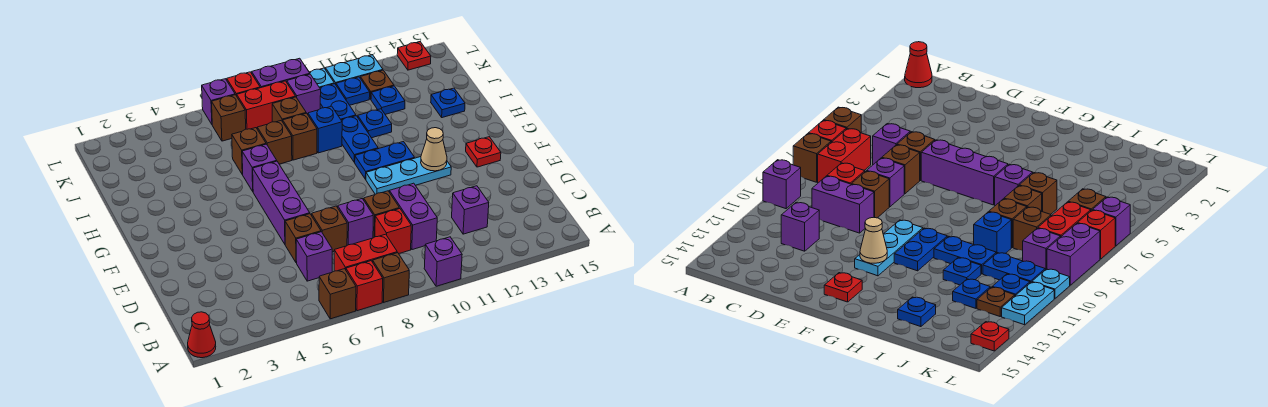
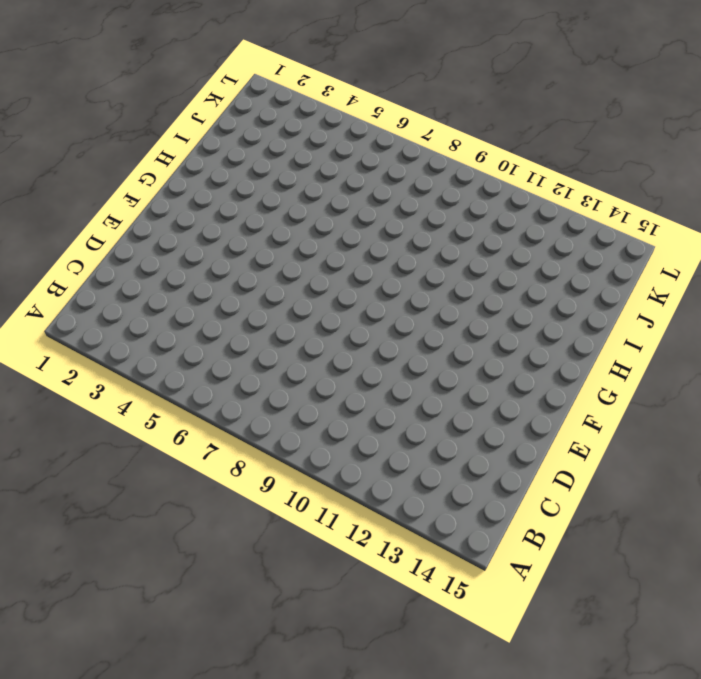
none -> red cone A1 level 1
none -> brown brick A6 level 1
none -> red brick A7 level 1
none -> brown brick A8 level 1

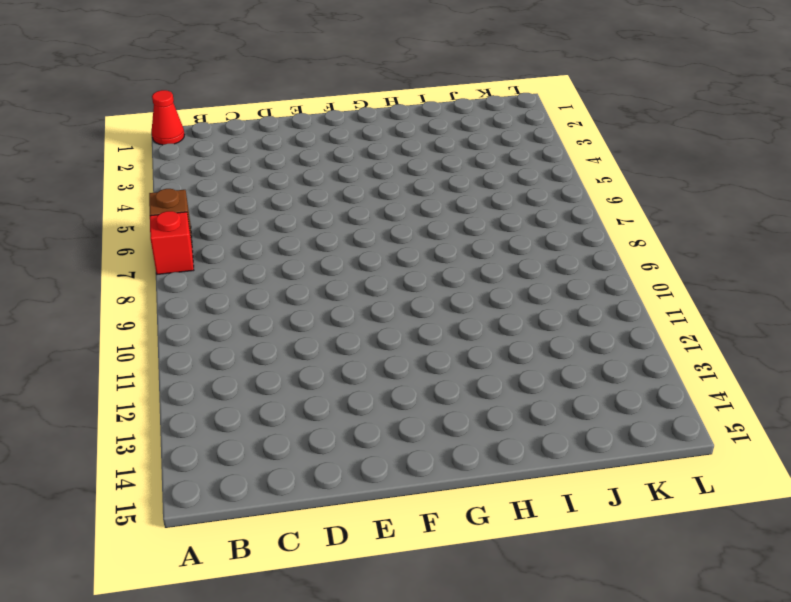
none -> brown brick A8 level 1
none -> purple brick A10 level 1
none -> red brick B7:B8 level 1
none -> purple brick C6 level 1

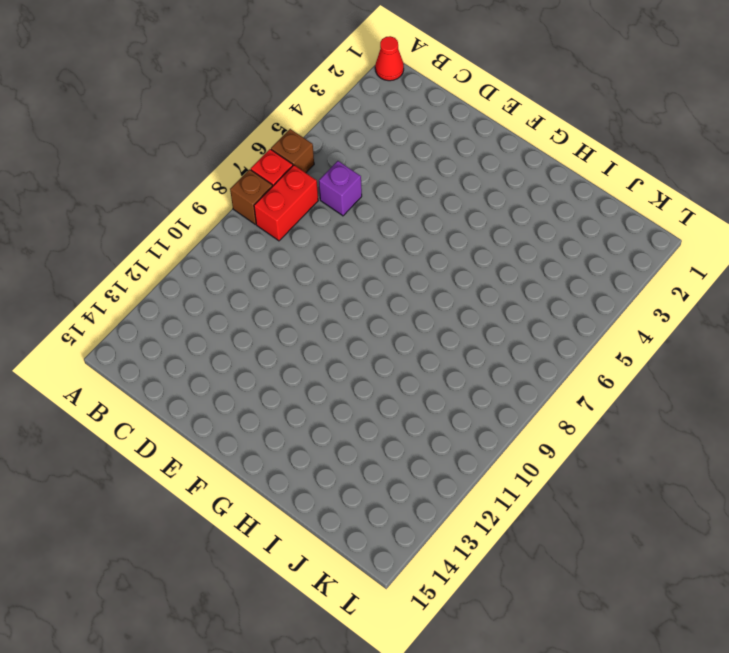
none -> purple brick A10 level 1
none -> red brick C9 level 1
none -> purple brick C10:D10 level 1
none -> purple brick C12 level 1

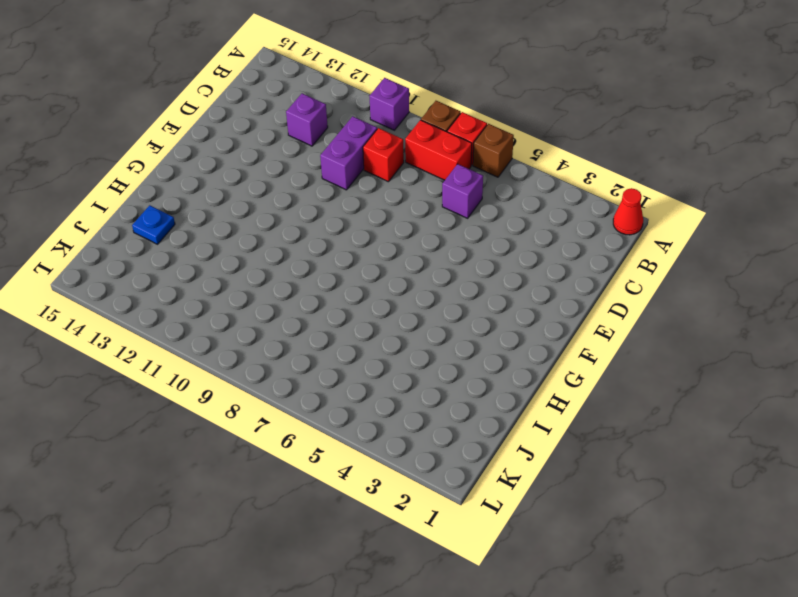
none -> brown brick D6 level 1
none -> brown brick D7 level 1
none -> purple brick D8 level 1
none -> brown brick D9 level 1

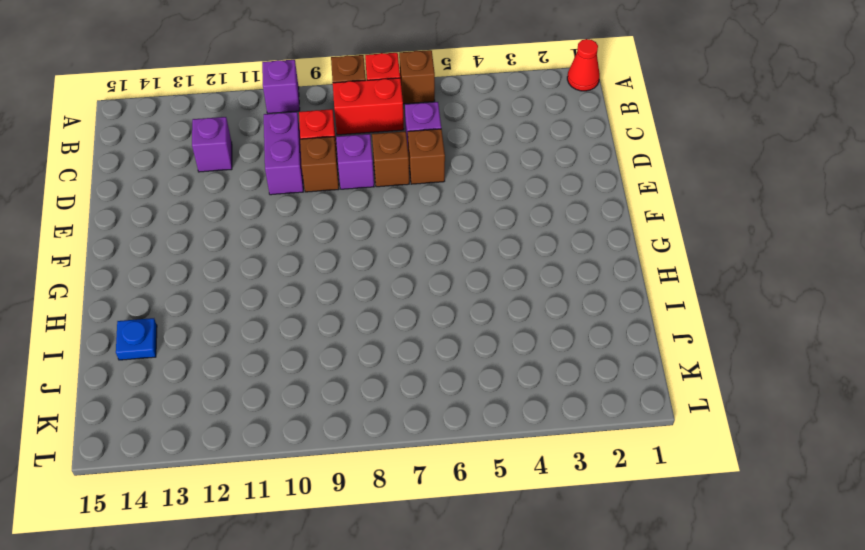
none -> purple brick E6:G6 level 1
none -> cyan plate F10:F12 level 1
none -> red plate F14 level 1
none -> blue plate G10:G11 level 1

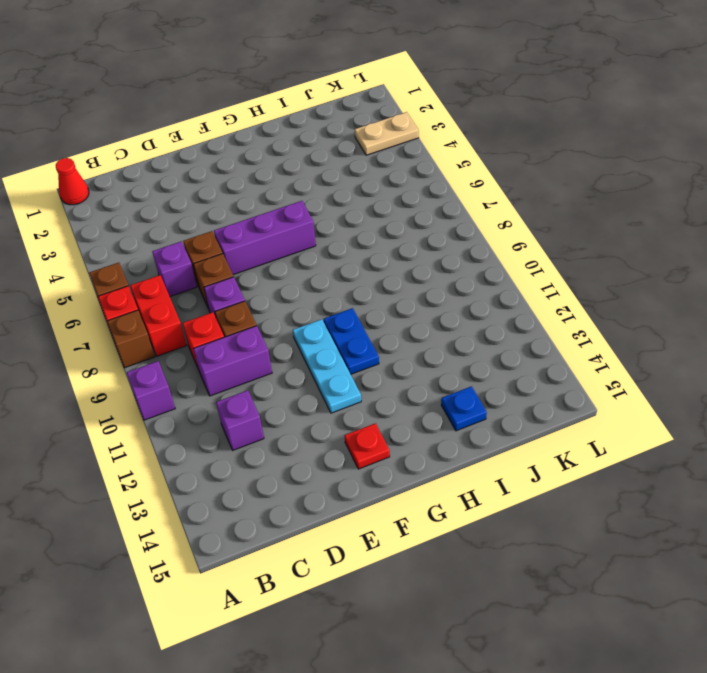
tan plate K3:L3 level 1 -> none
none -> purple brick H6 level 1
none -> blue plate H10:I10 level 1
none -> brown brick I6 level 1
none -> brown brick I7 level 1

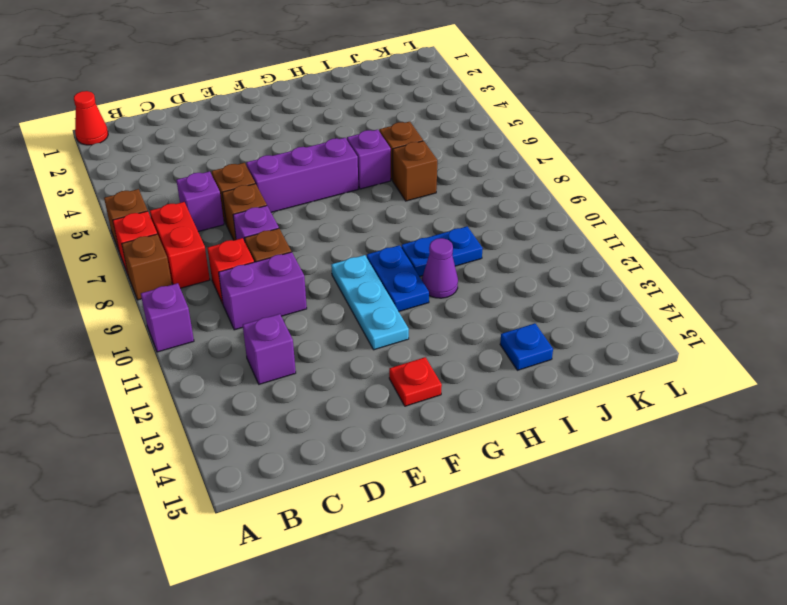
purple cone H11 level 1 -> none
none -> brown brick I8 level 1
none -> blue brick I9 level 1
none -> blue plate I11 level 1
none -> brown brick J8 level 1

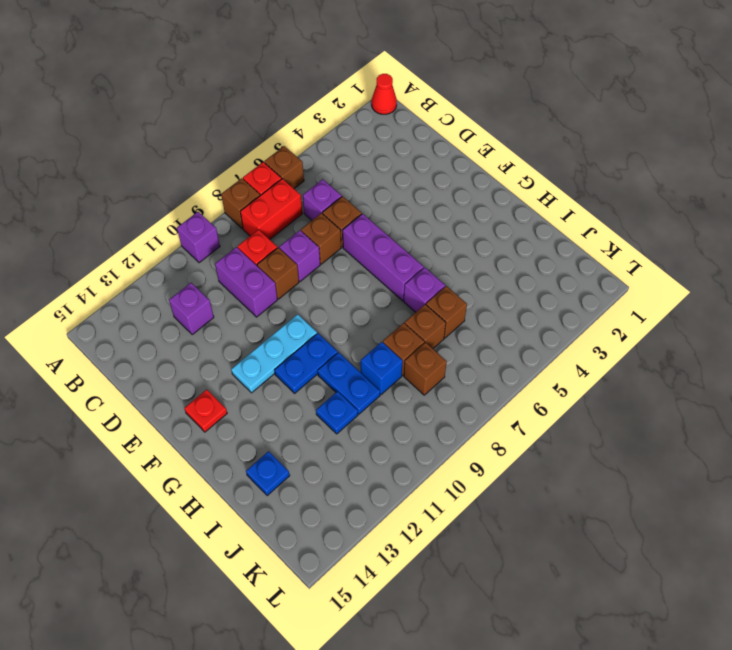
none -> blue plate J10:K10 level 1
none -> blue plate J12 level 1
none -> brown brick K6 level 1
none -> red brick K7:K8 level 1

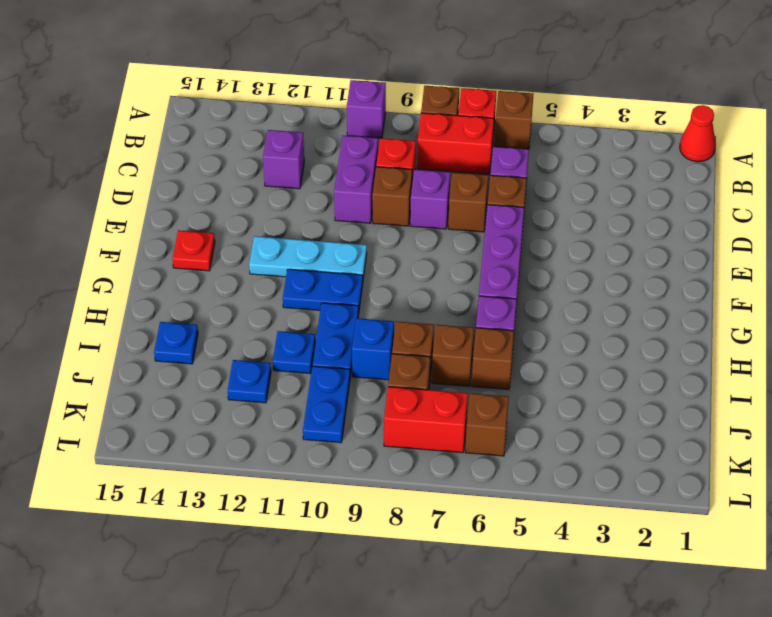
none -> purple brick K9 level 1
none -> blue plate K11 level 1
none -> brown plate K12 level 1
none -> purple brick L6 level 1

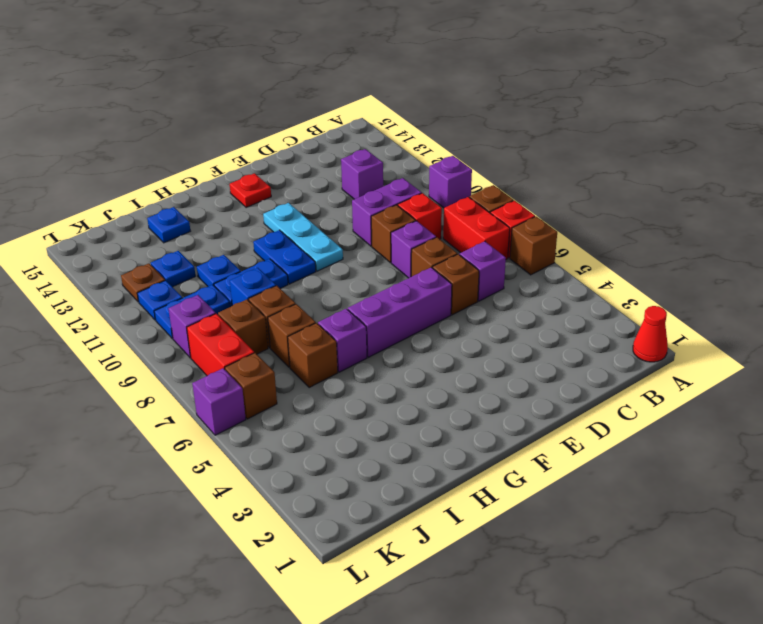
none -> red brick L7 level 1
none -> purple brick L8:L9 level 1
none -> cyan plate L10 level 1
none -> cyan plate L11:L12 level 1

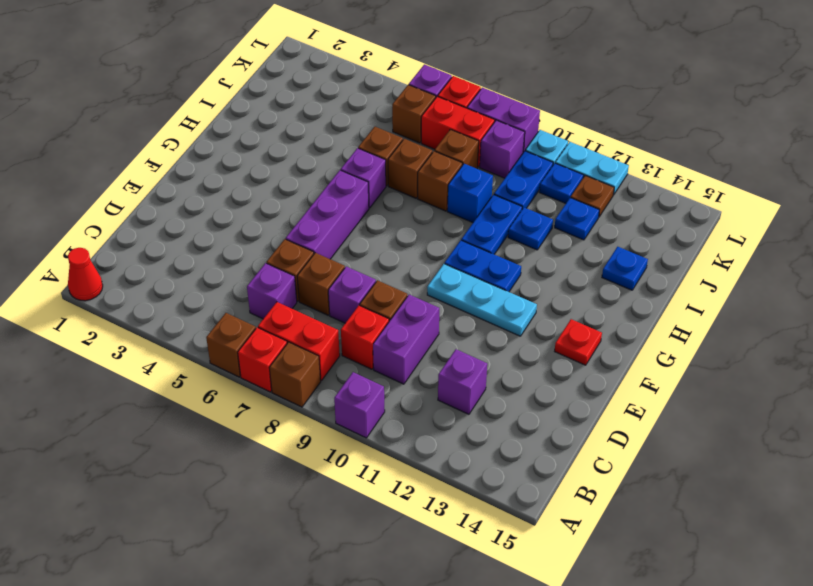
none -> red plate L14 level 1
none -> tan cone F12 level 2

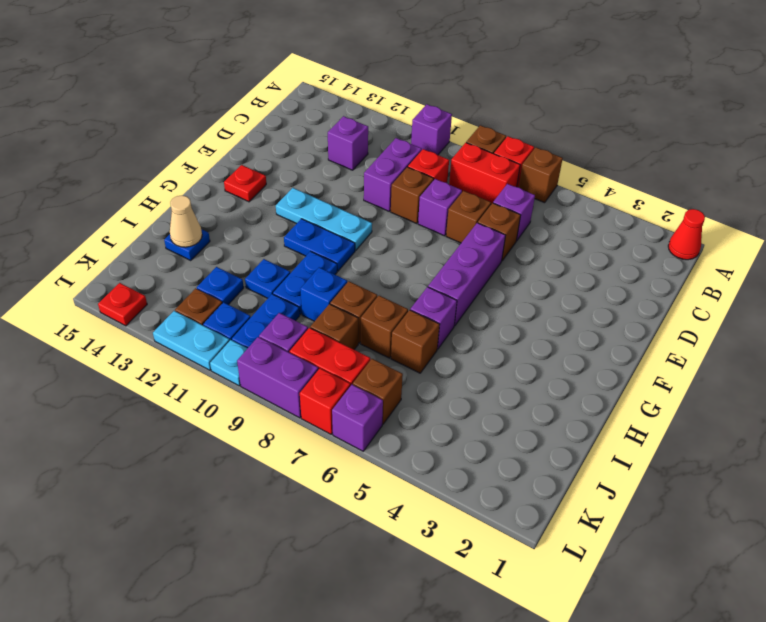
tan cone I14 level 2 -> tan cone F12 level 2

